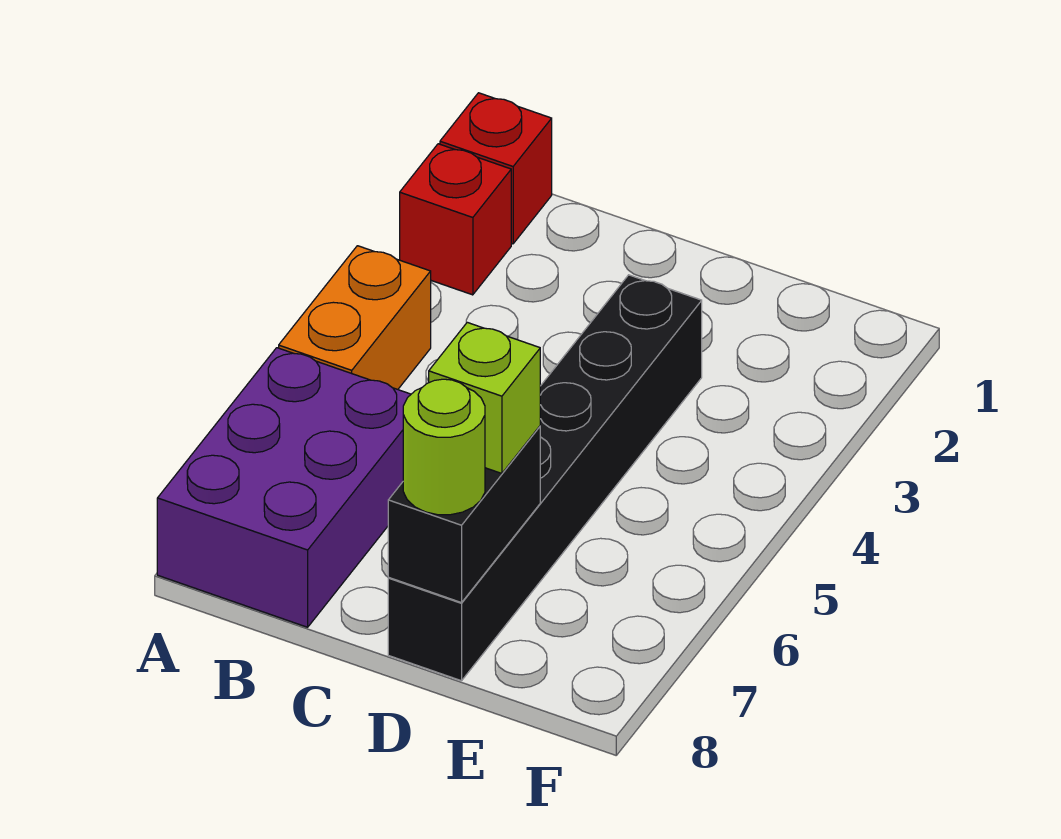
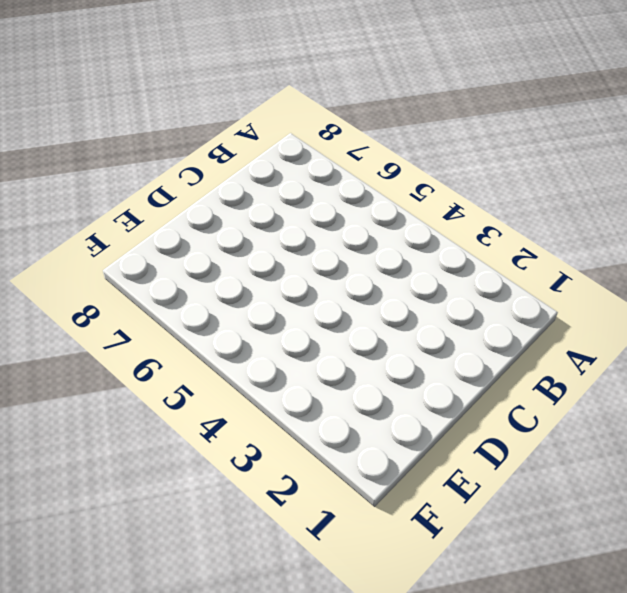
none -> red brick A1 level 1
none -> red brick A2 level 1

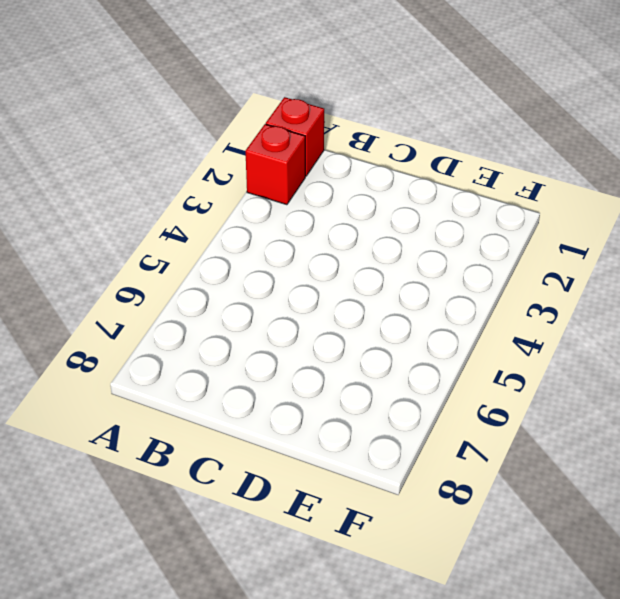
none -> orange brick A4:A5 level 1
none -> purple brick A6:B8 level 1

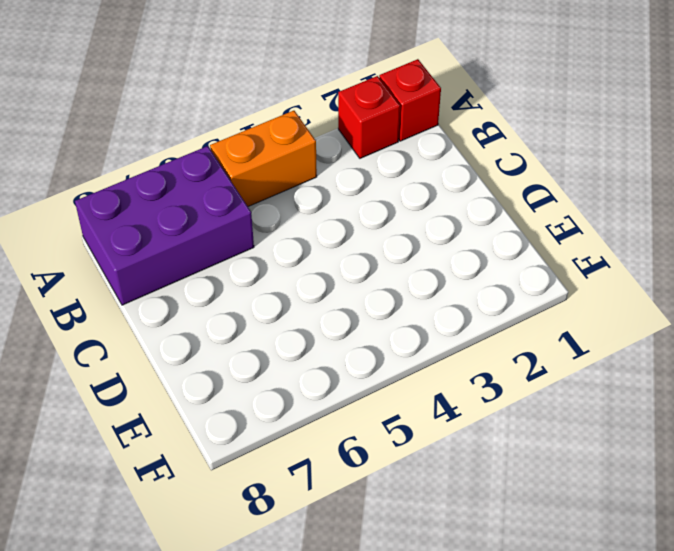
none -> black brick D3:D8 level 1
none -> black brick D7:D8 level 2

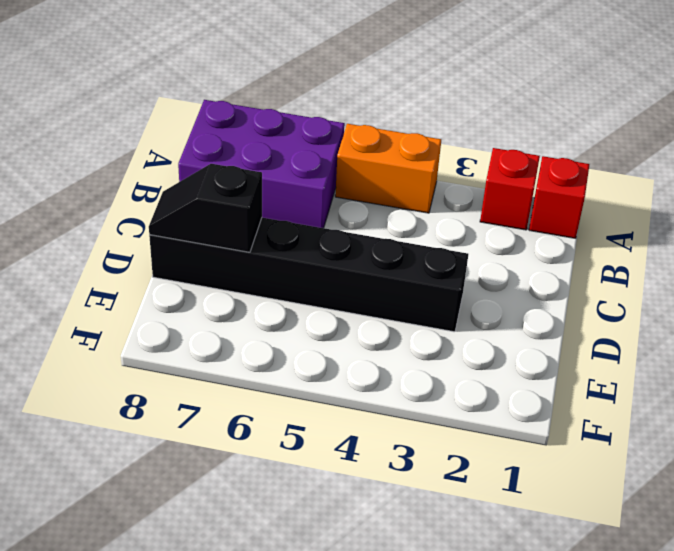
black slope D7:D8 level 2 top 7 -> black brick D7:D8 level 2
none -> lime brick D7 level 3
none -> lime round brick D8 level 3

